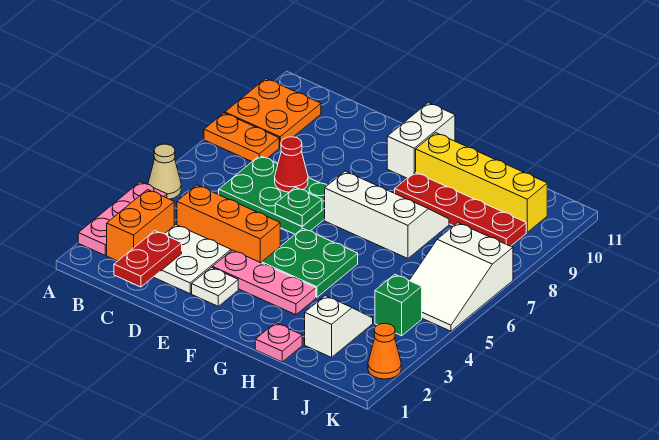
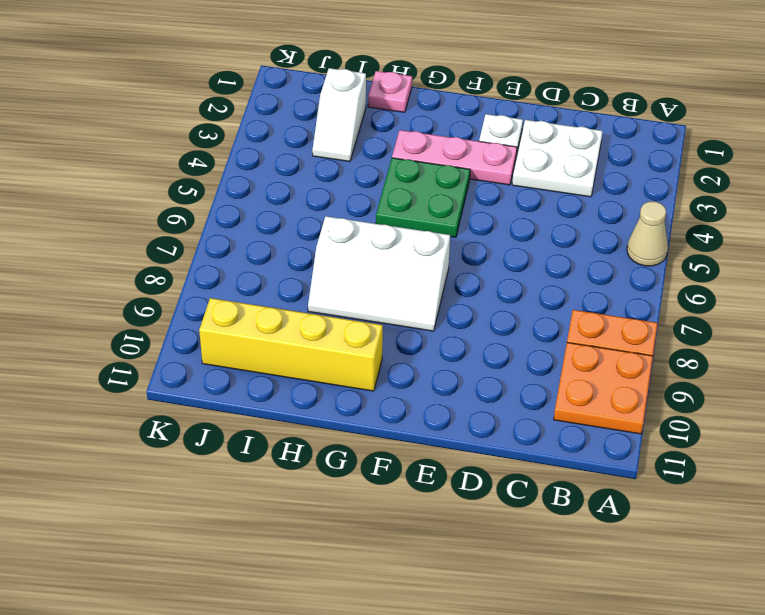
none -> pink plate A2:A4 level 1
none -> orange brick B2:B3 level 1
none -> orange brick C4:E4 level 1

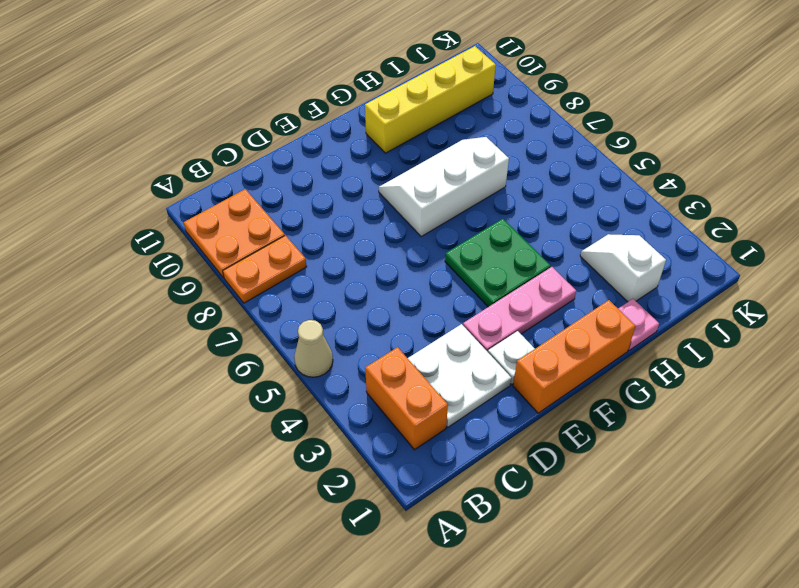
orange brick E1:G1 level 1 -> orange brick C4:E4 level 1
none -> pink plate A2:A4 level 1
none -> green plate C6:E7 level 1
none -> white brick F10:F11 level 1

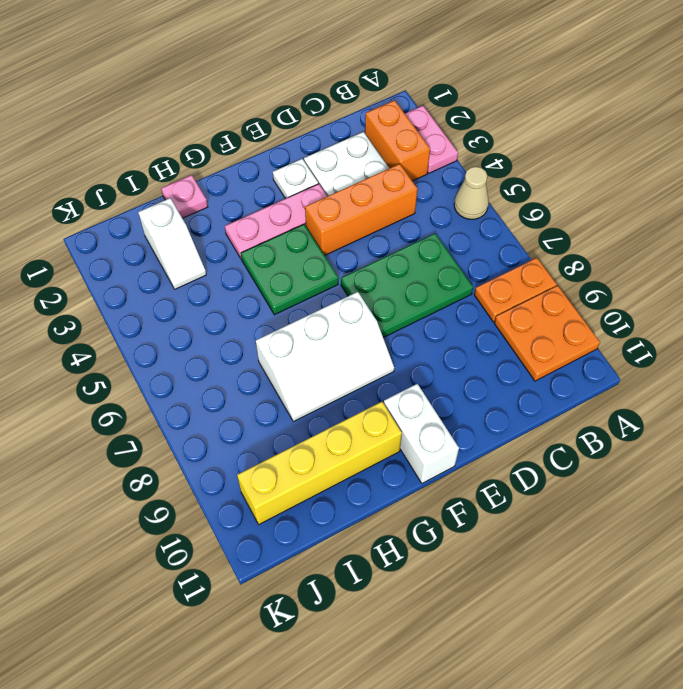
pink plate A2:A3 level 1 -> pink plate A2:A4 level 1
none -> red plate G9:J9 level 1
none -> green brick J4 level 1
none -> white slope J5:K7 level 1 top 7

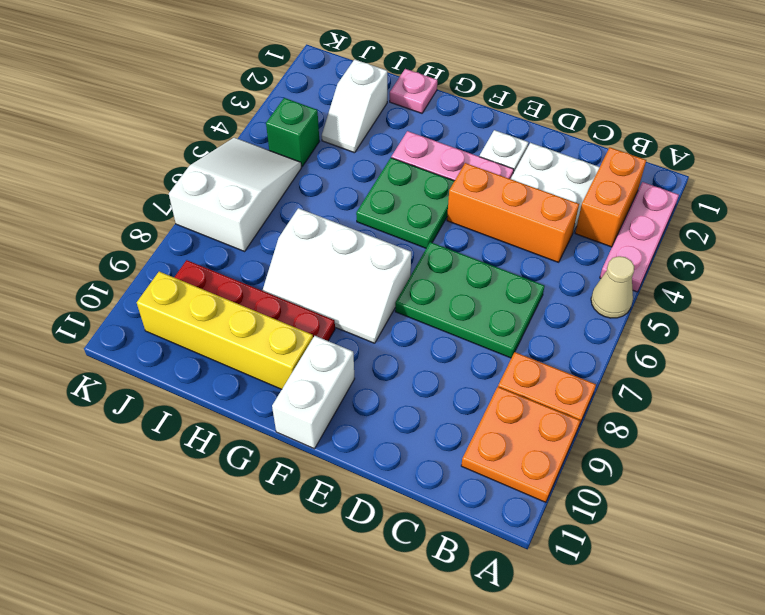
none -> orange cone K2 level 1
none -> red plate C1:C2 level 2
none -> red cone D7 level 2

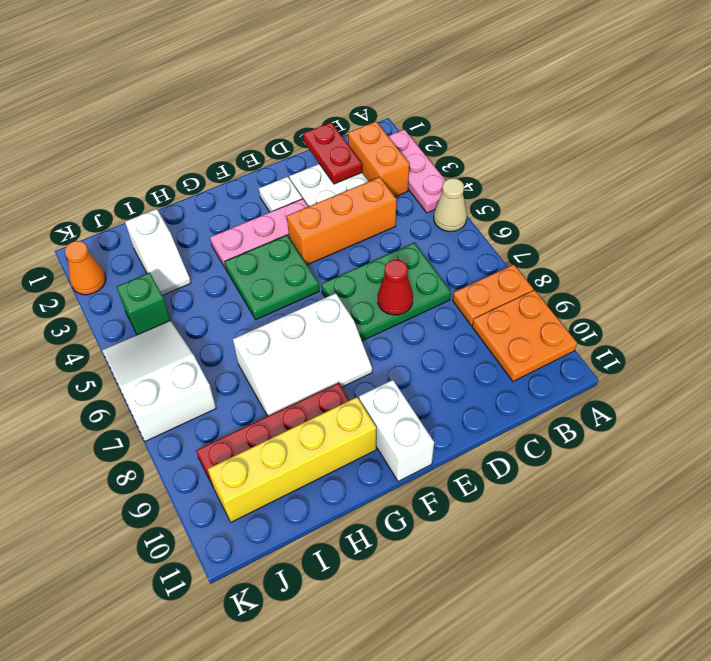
none -> pink plate H1 level 1
none -> green plate E6 level 2

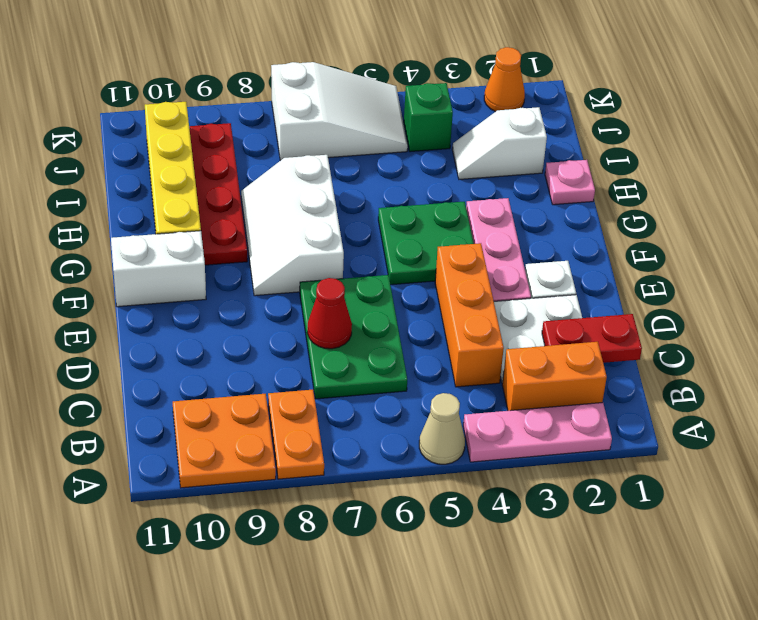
none -> green plate E6 level 2

